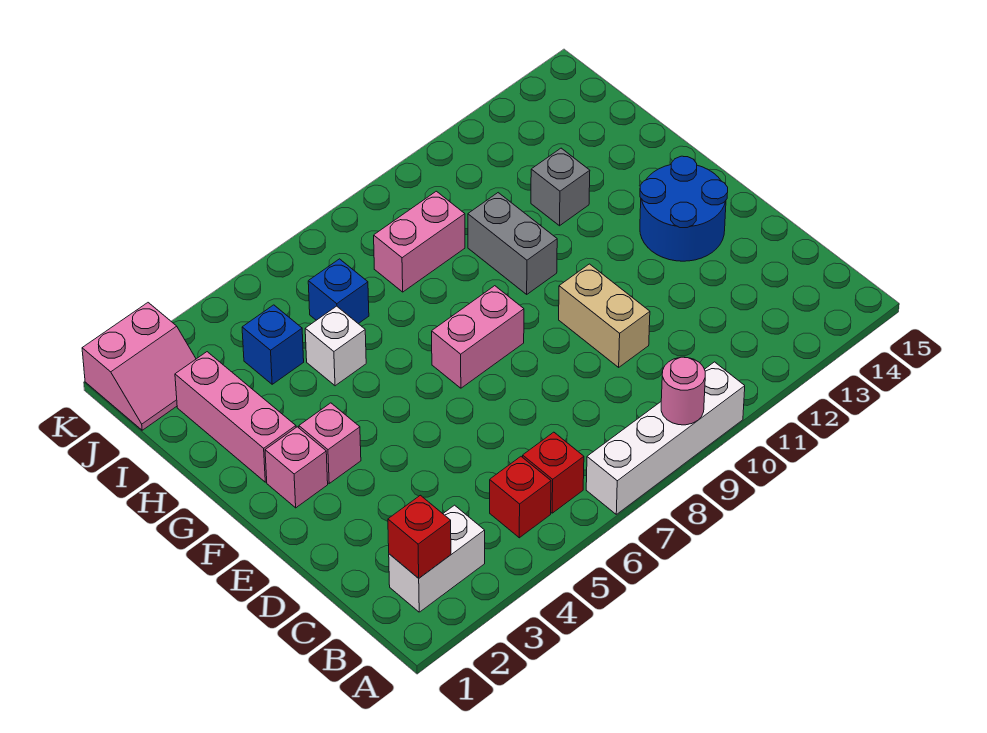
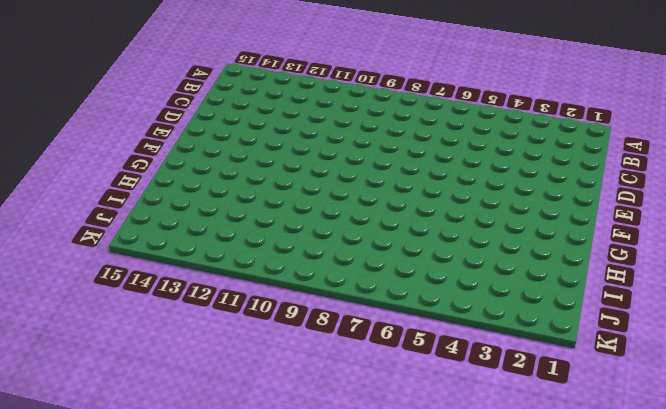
none -> white brick A7:A10 level 1
none -> white brick B2:B3 level 1
none -> red brick B5 level 1

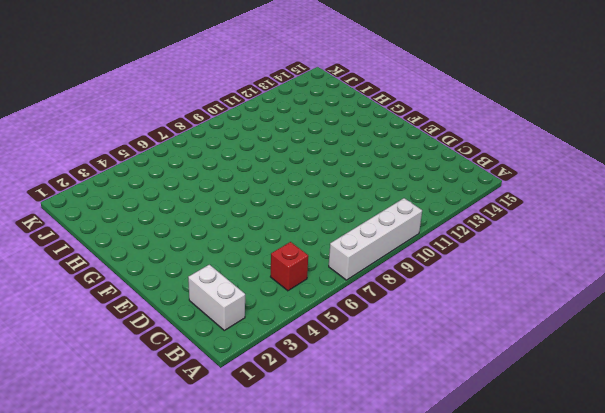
white brick B2:C2 level 1 -> white brick B2:B3 level 1
none -> red brick B6 level 1
none -> tan brick D10:E10 level 1
none -> blue round brick E13:F14 level 1

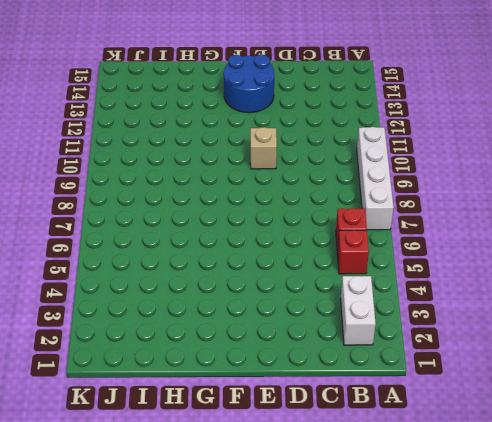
tan brick E10 level 1 -> tan brick D10:E10 level 1
none -> pink brick F2 level 1
none -> pink brick F3 level 1
none -> pink brick F7:F8 level 1

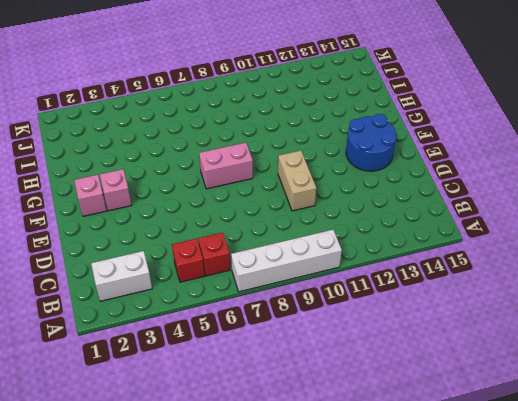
none -> pink brick G2:I2 level 1
none -> grey brick G10:H10 level 1
none -> white brick H5 level 1

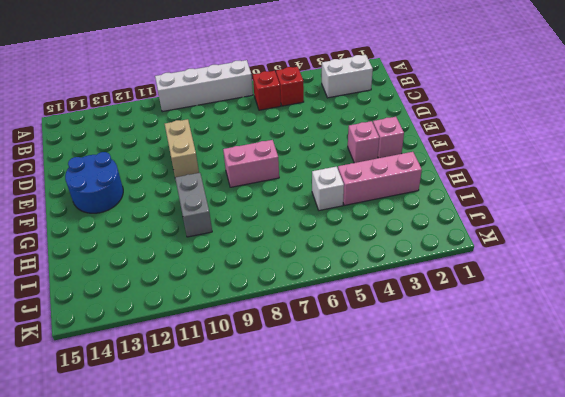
pink brick H2:H4 level 1 -> pink brick G2:I2 level 1
none -> grey brick H12 level 1
none -> blue brick I4 level 1
none -> blue brick I6 level 1

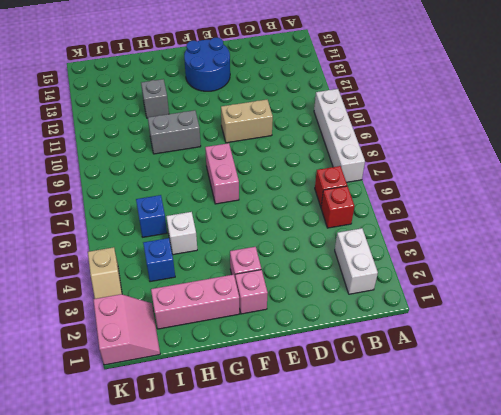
tan slope K3:K4 level 1 top 4 -> none
none -> pink brick I8:I9 level 1
none -> pink round brick A9 level 2
none -> red brick B2 level 2

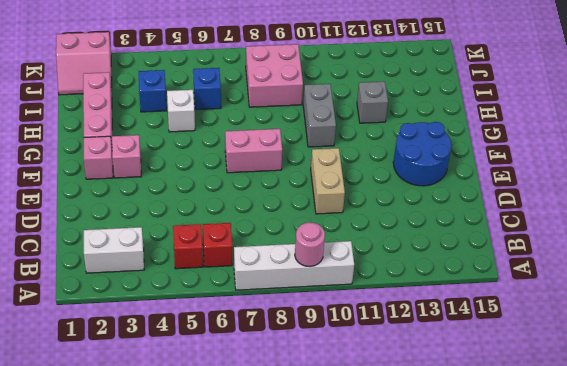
pink brick I8:J9 level 1 -> pink brick I8:I9 level 1
none -> red brick B2 level 2

